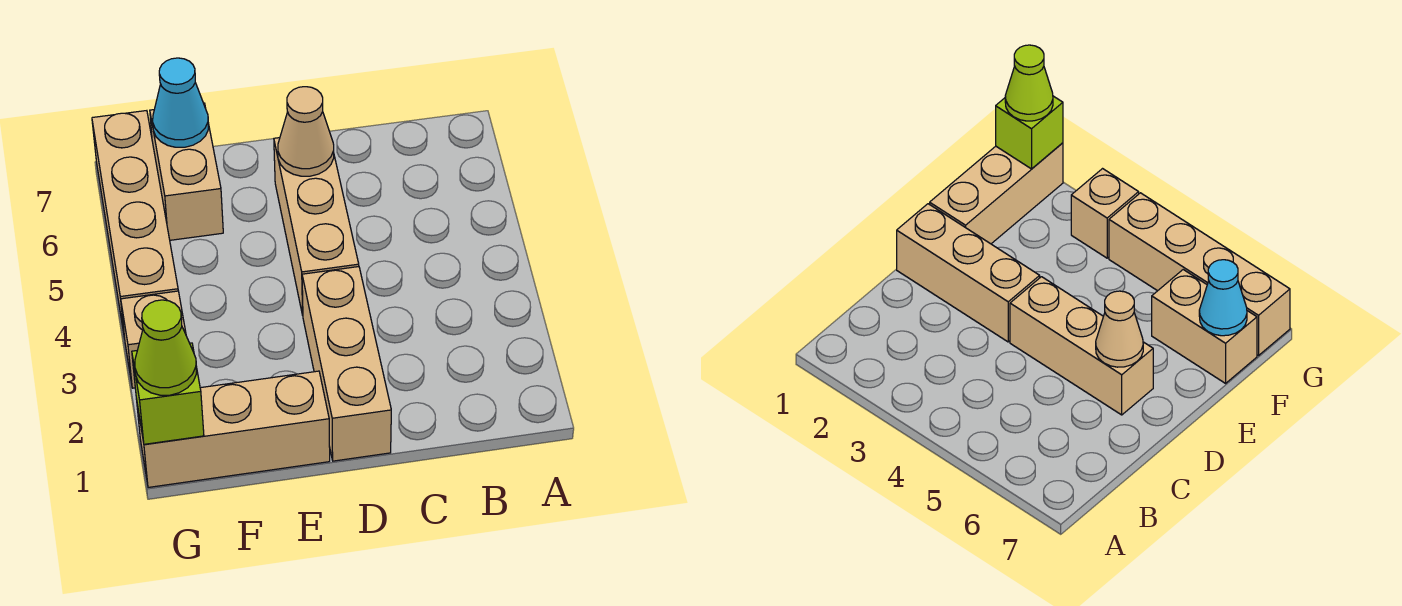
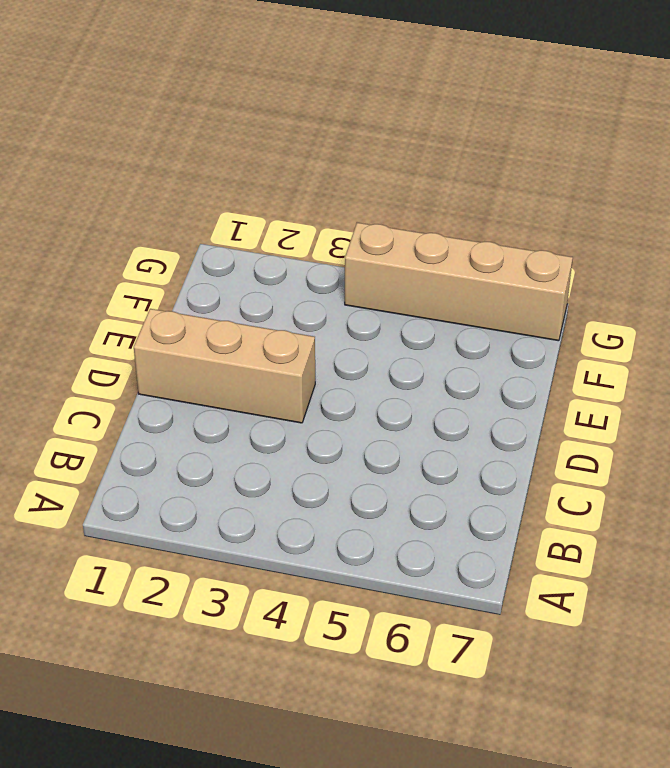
none -> tan brick D4:D6 level 1
none -> tan brick E1:G1 level 1

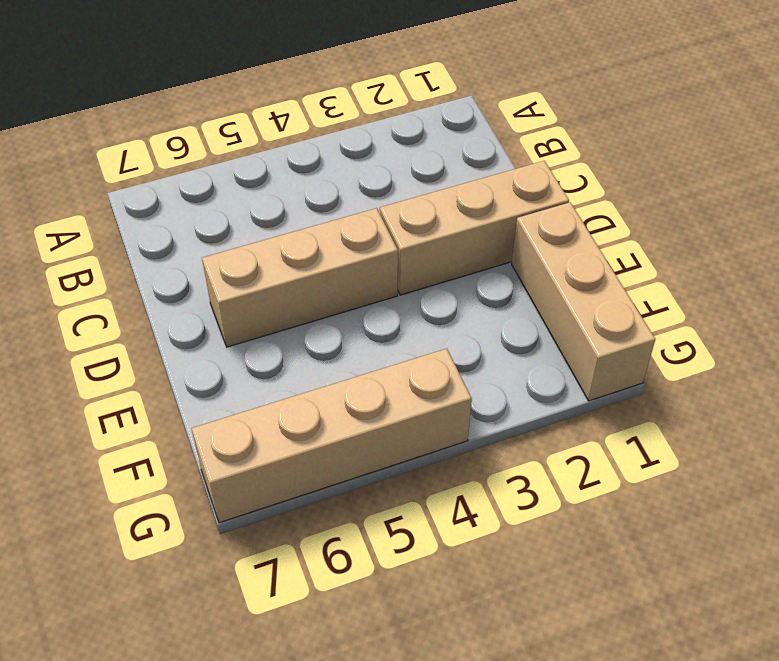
none -> tan brick F6:F7 level 1
none -> tan brick G3 level 1

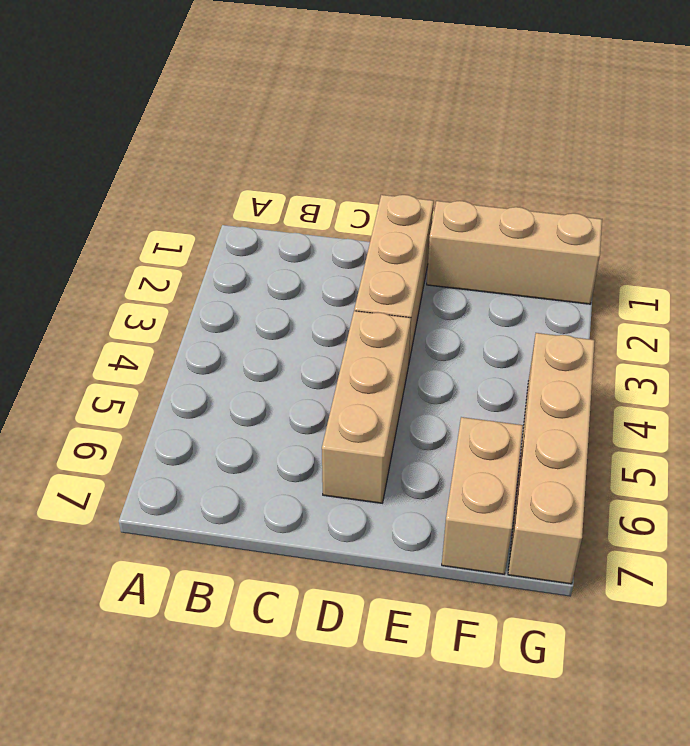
none -> tan brick G3 level 1
none -> tan cone D6 level 2

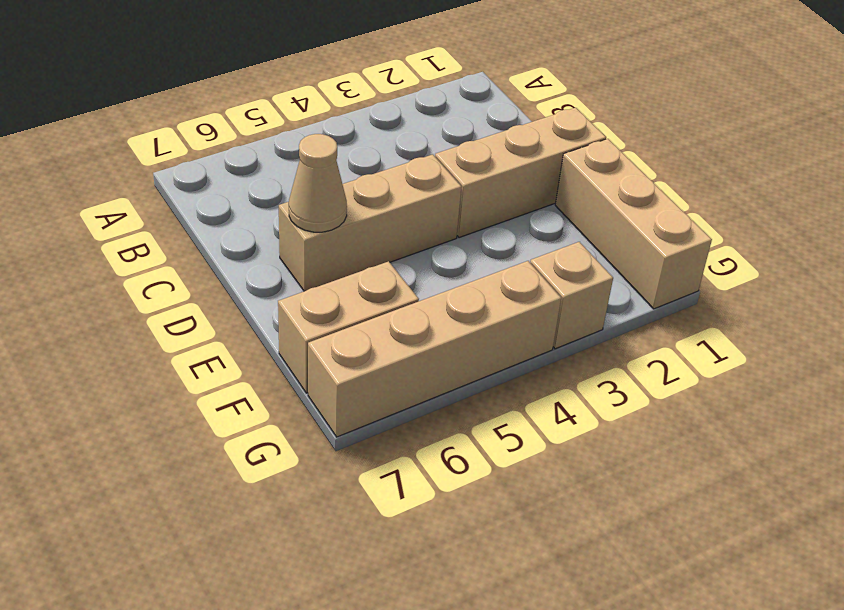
none -> cyan cone F7 level 2
none -> lime brick G1 level 2

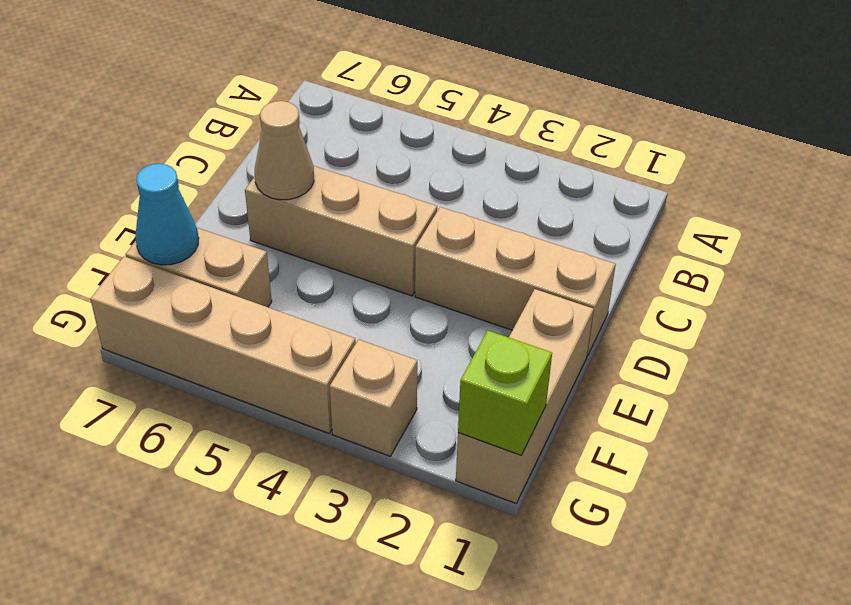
none -> lime cone G1 level 3

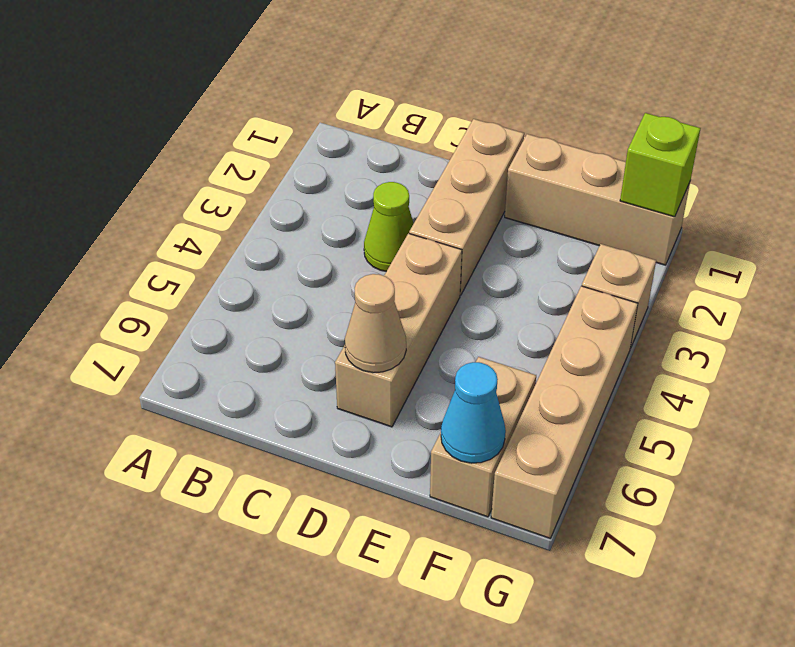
lime cone C3 level 1 -> lime cone G1 level 3

